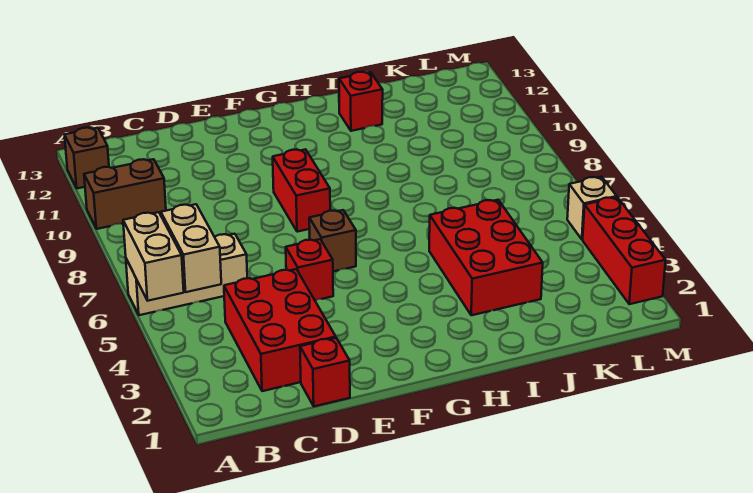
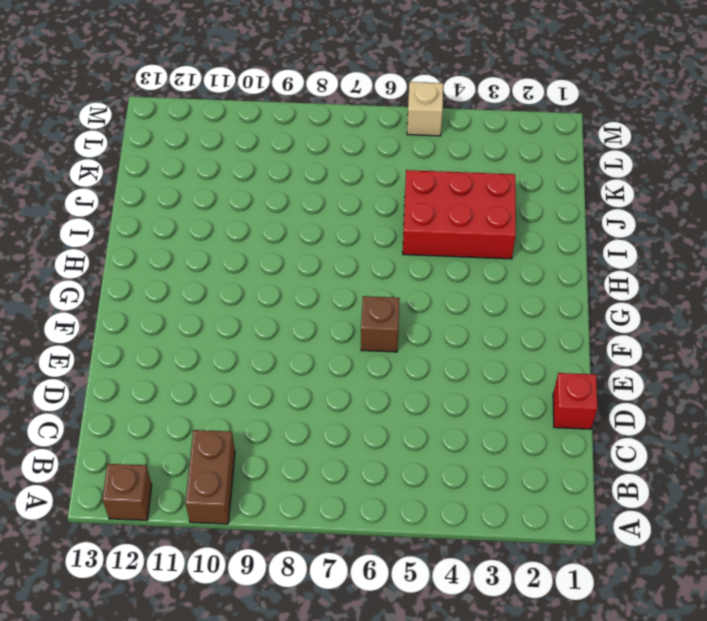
none -> tan brick A6:C6 level 1
none -> red brick C2:D4 level 1
none -> red brick E5 level 1

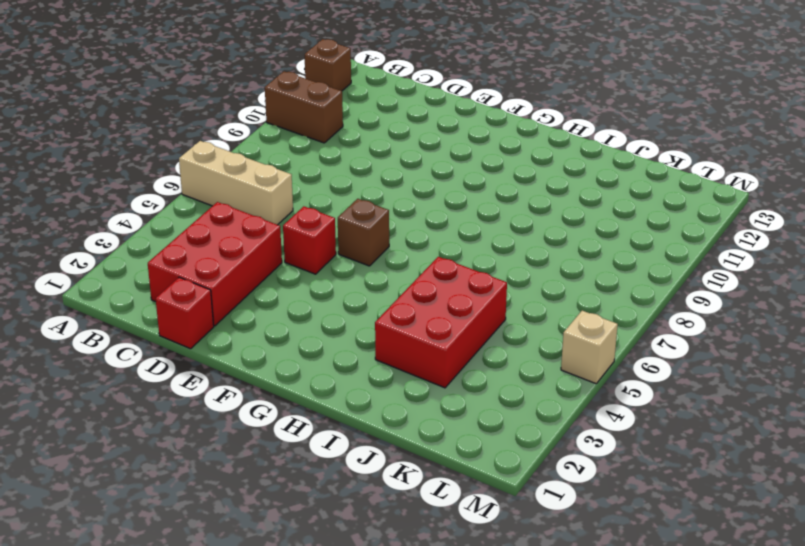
none -> red brick F8:F9 level 1
none -> red brick I12 level 1
none -> red brick M2:M4 level 1

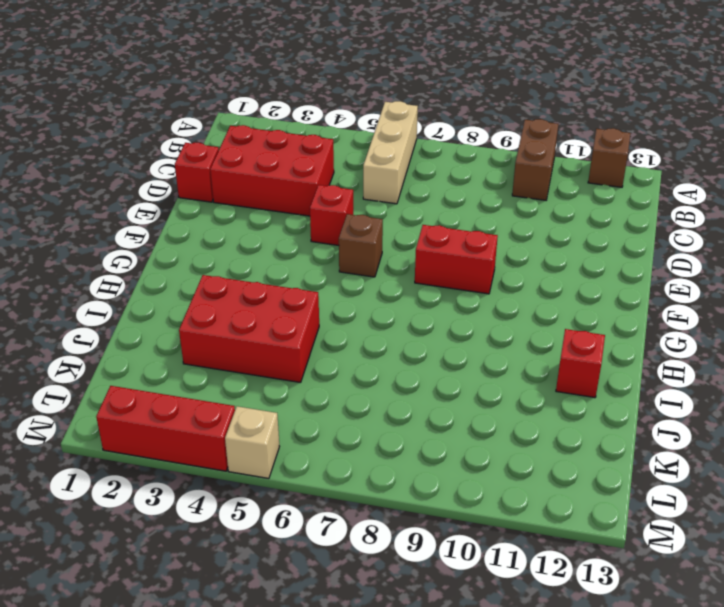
none -> tan brick A5:A6 level 2
none -> tan brick B5:B6 level 2

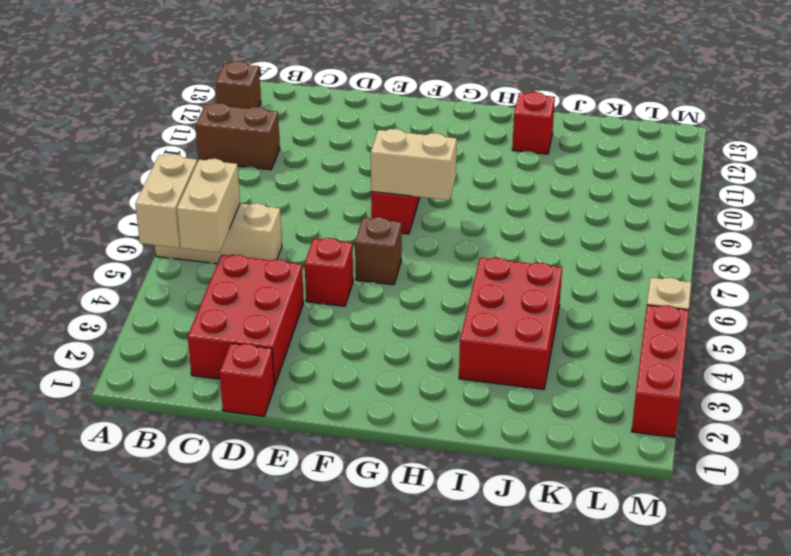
tan brick F8:G8 level 2 -> none

